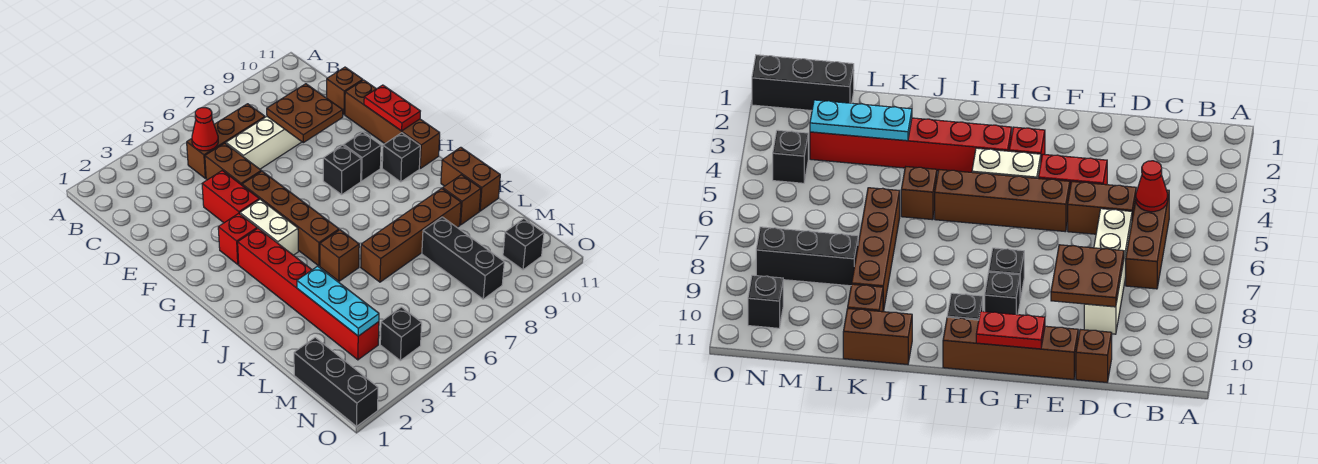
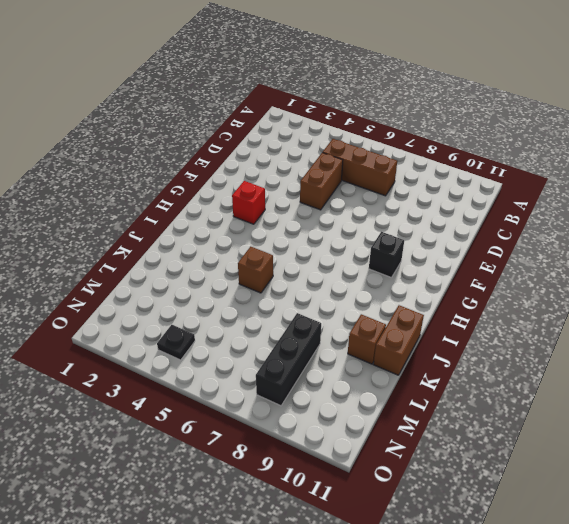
black plate N4 level 1 -> black brick N4 level 1
none -> white brick D6:D9 level 1
none -> brown brick D11 level 1
none -> red brick E4:F4 level 1

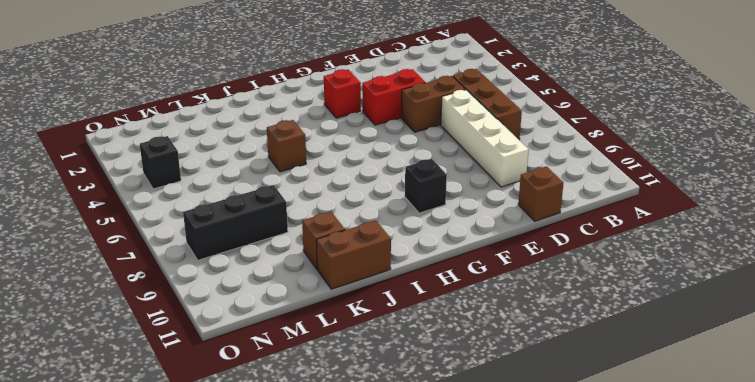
none -> brown brick E11:H11 level 1
none -> brown brick F5:I5 level 1
none -> white brick G4:H4 level 1

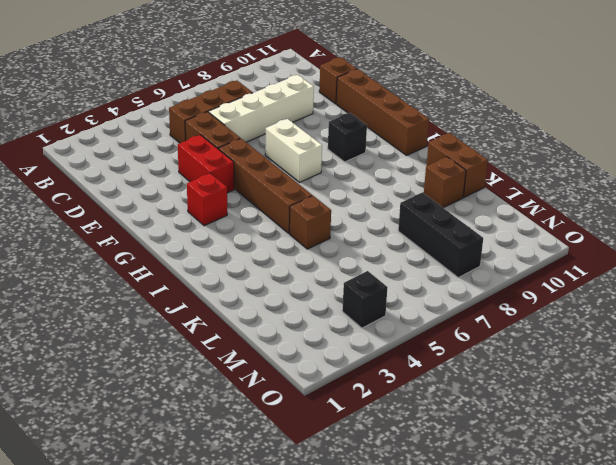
white brick F7:G7 level 1 -> white brick G4:H4 level 1
none -> black brick G8 level 1
none -> red brick H3:M3 level 1
none -> black brick H10 level 1

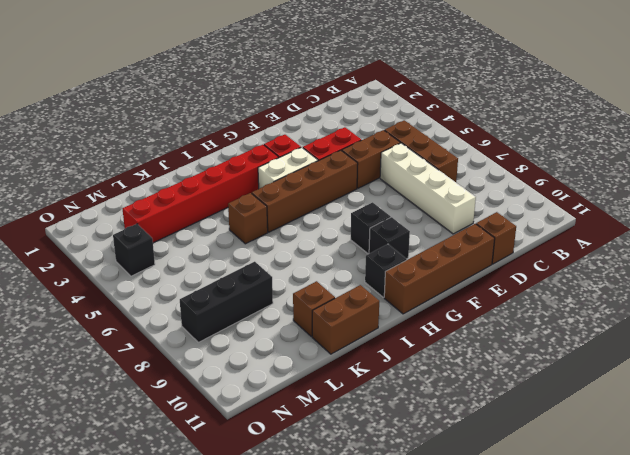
none -> brown brick K6:K9 level 1
none -> black brick M1:O1 level 1
none -> black brick N10 level 1

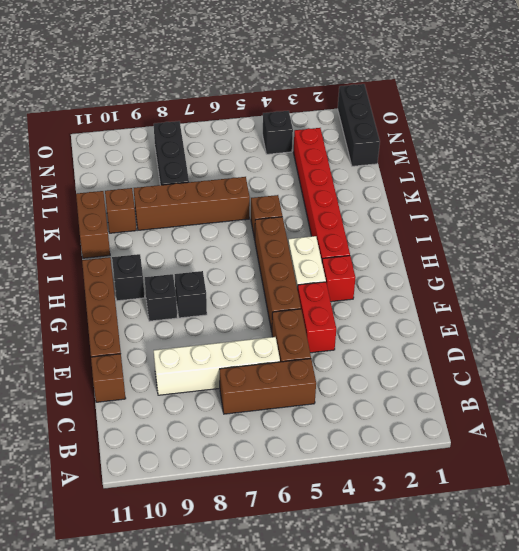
none -> black brick N10 level 1
none -> red cone C5 level 2
none -> brown plate D8:E9 level 2

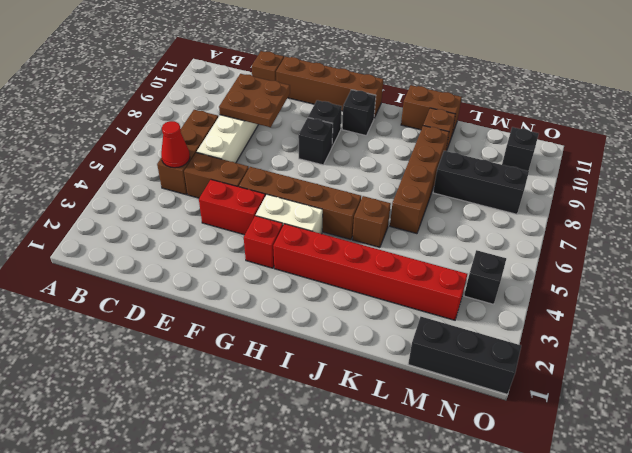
none -> red plate F11:G11 level 2
none -> cyan plate K3:M3 level 2

